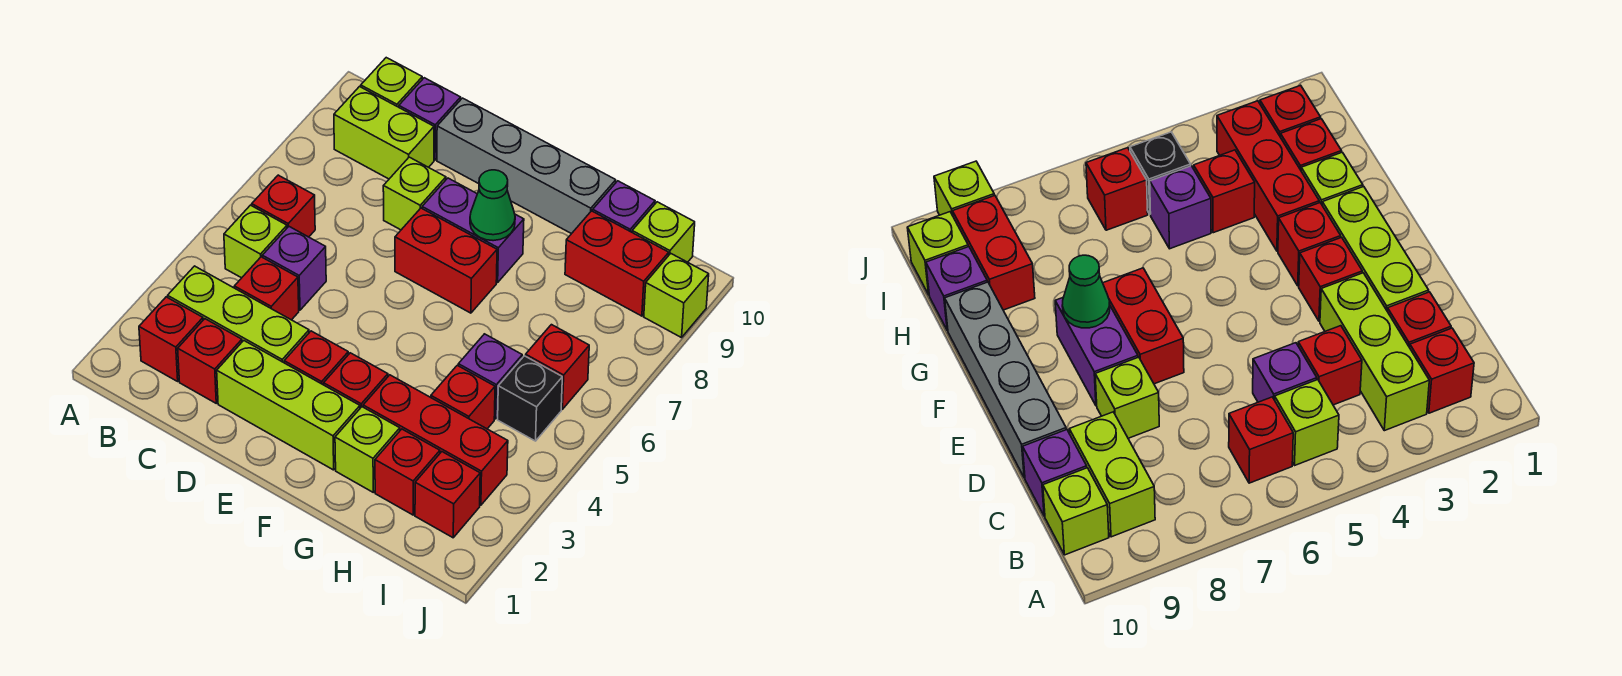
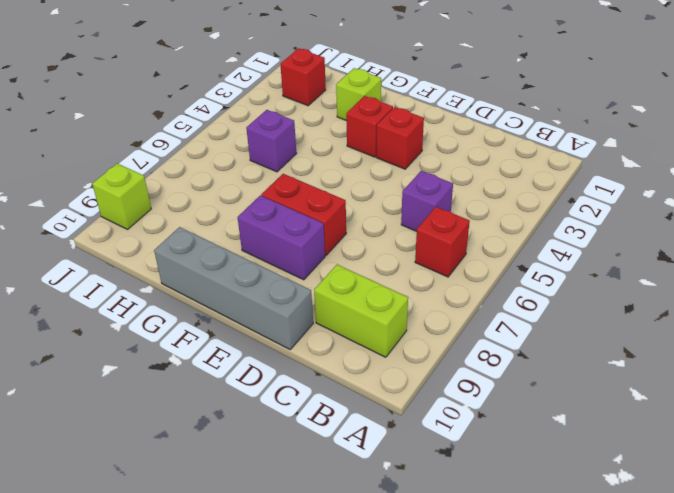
none -> red brick B2 level 1
none -> lime brick B3:D3 level 1
none -> lime brick B5 level 1
none -> lime brick B10 level 1

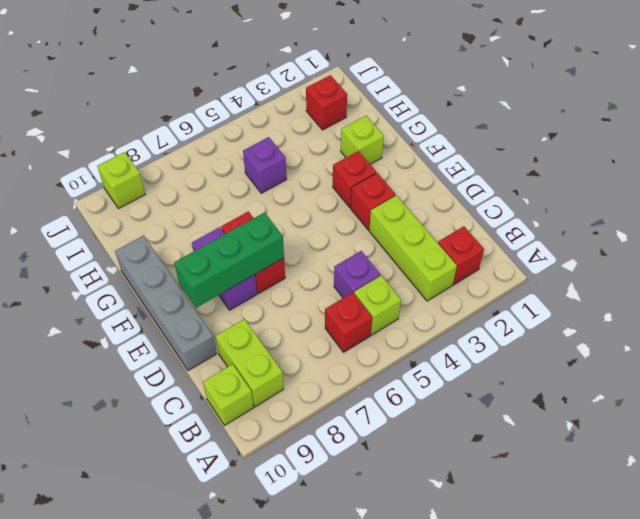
green brick E7:E9 level 2 -> none
none -> red brick C2 level 1
none -> red brick C4 level 1
none -> purple brick C10 level 1
none -> lime brick D2:F2 level 1

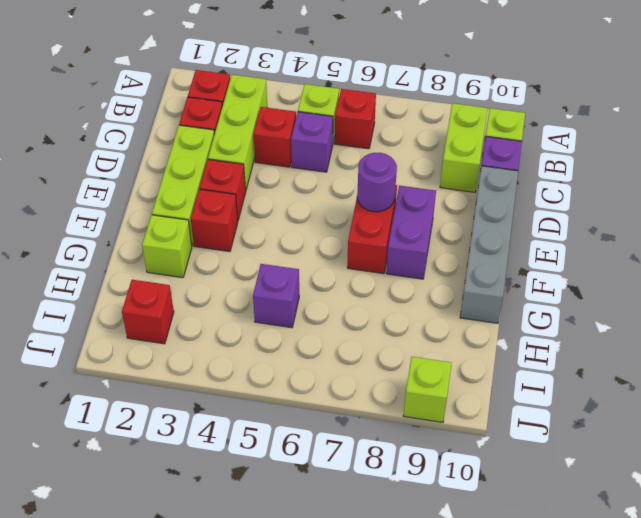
purple round brick E7 level 2 -> none
none -> lime brick D8 level 1
none -> red brick G3:I3 level 1
none -> red brick H2 level 1
none -> red brick H4 level 1

